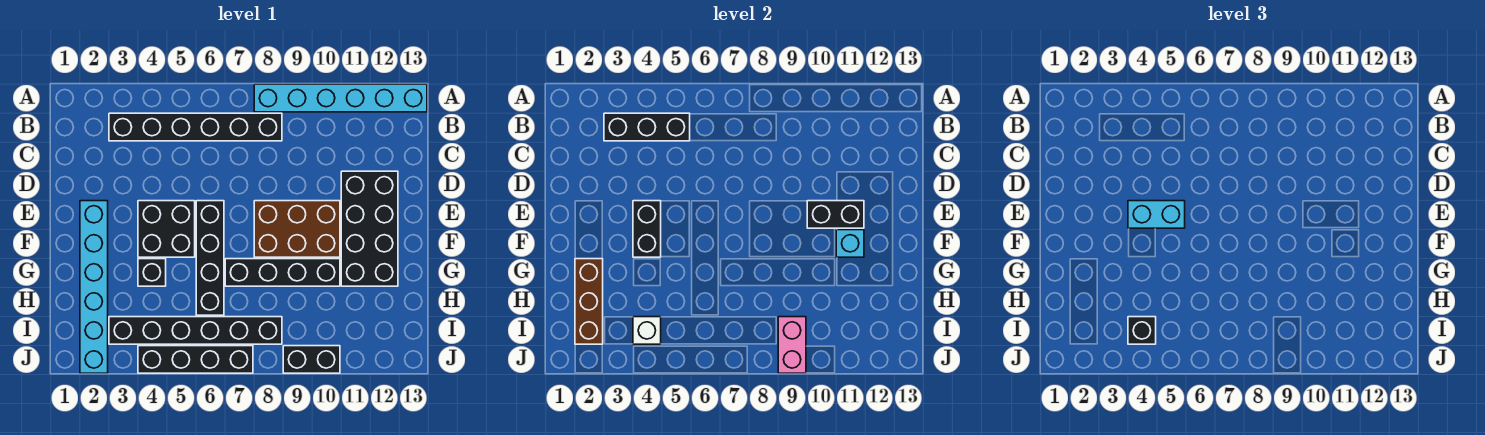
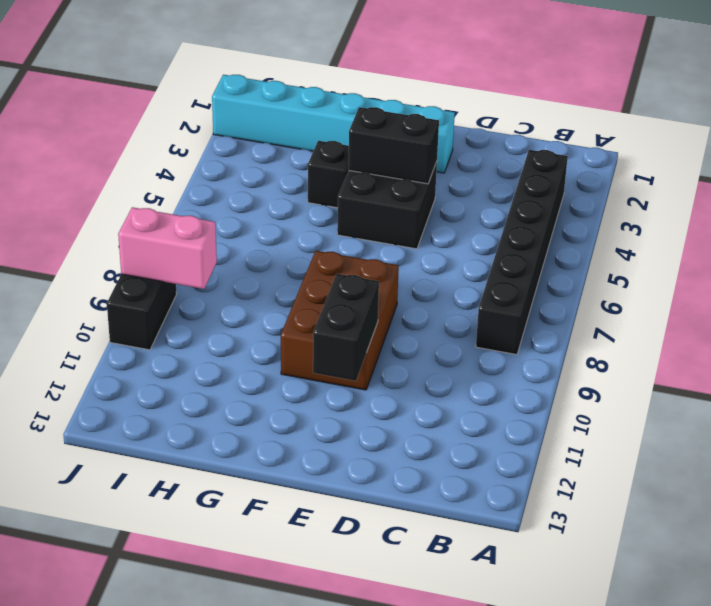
none -> cyan brick A8:A13 level 1
none -> black brick D11:G12 level 1
none -> black brick E6:H6 level 1

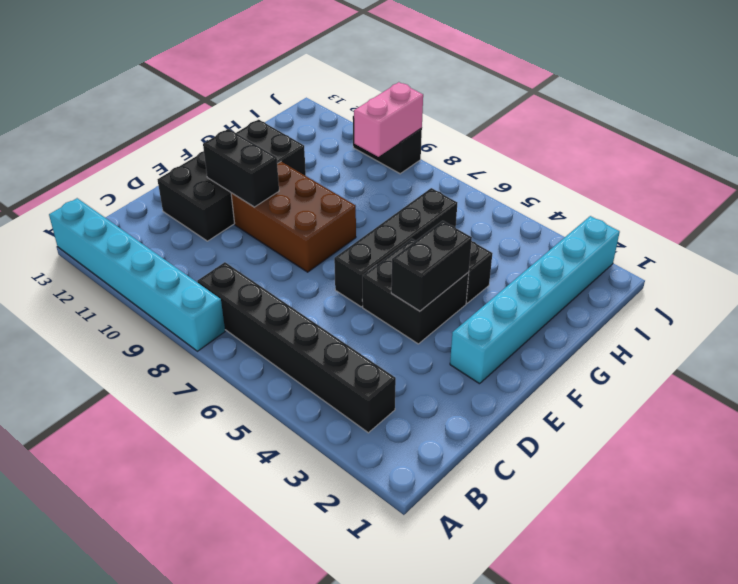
none -> black brick G7:G10 level 1
none -> black brick I3:I8 level 1
none -> black brick J4:J7 level 1

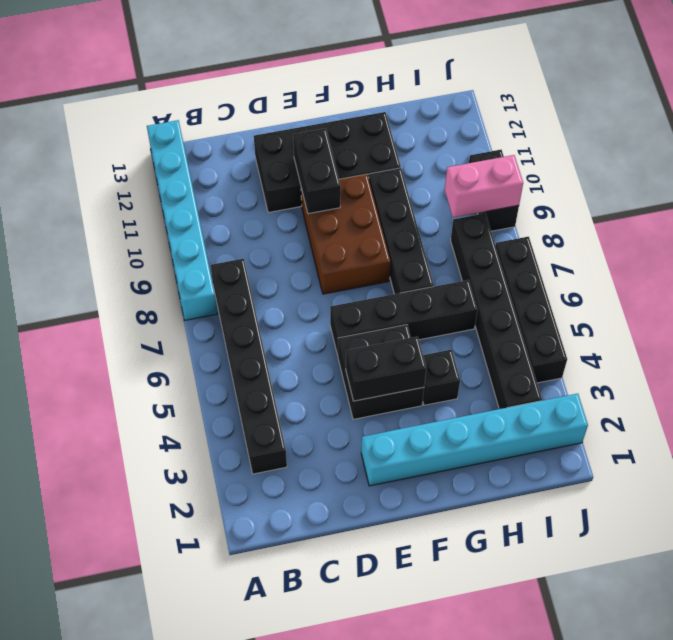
none -> black brick B3:B5 level 2
none -> cyan brick F11 level 2
none -> brown brick G2:I2 level 2

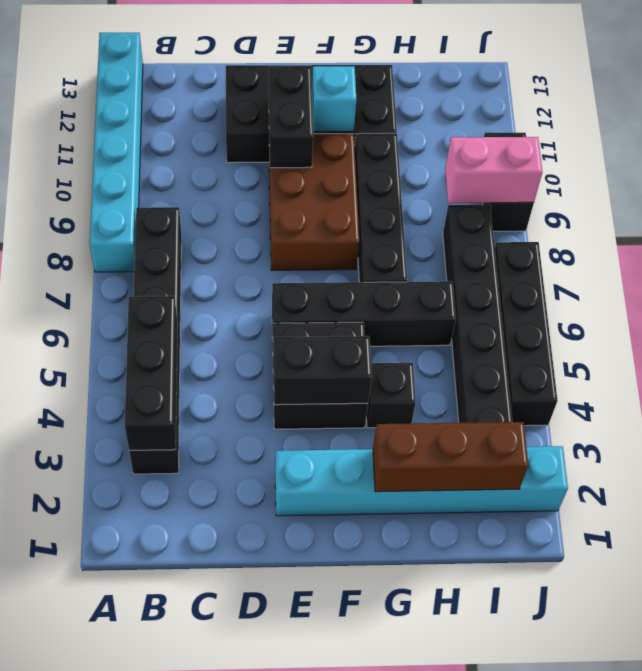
none -> white brick I4 level 2
none -> cyan brick E4:E5 level 3
none -> black brick I4 level 3

